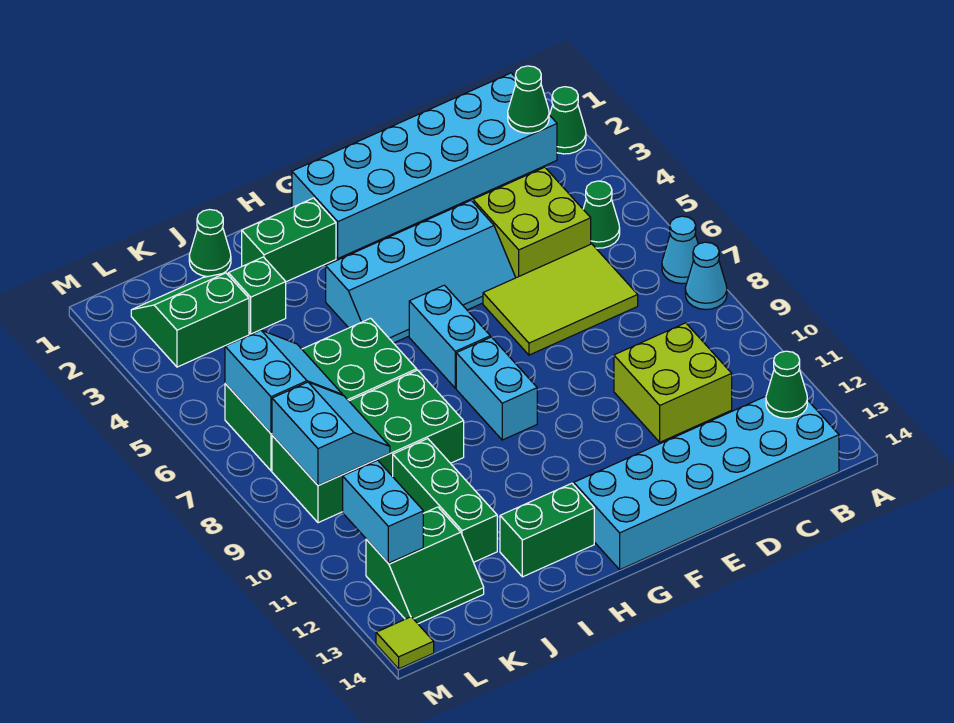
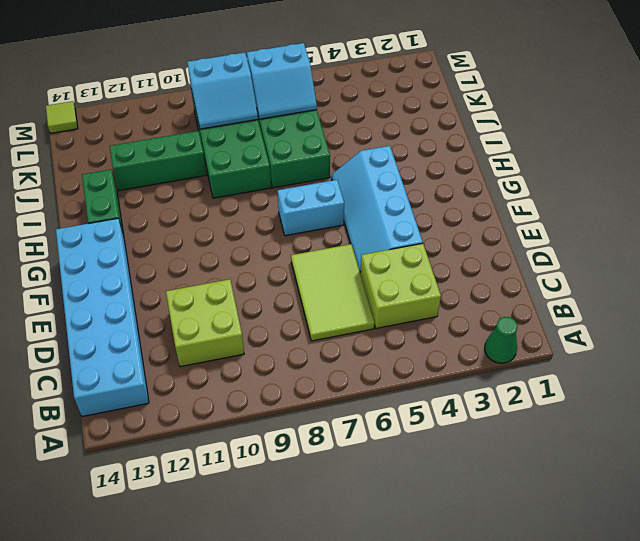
none -> cyan cone A7 level 1
none -> cyan cone A8 level 1
none -> cyan brick B1:G2 level 1

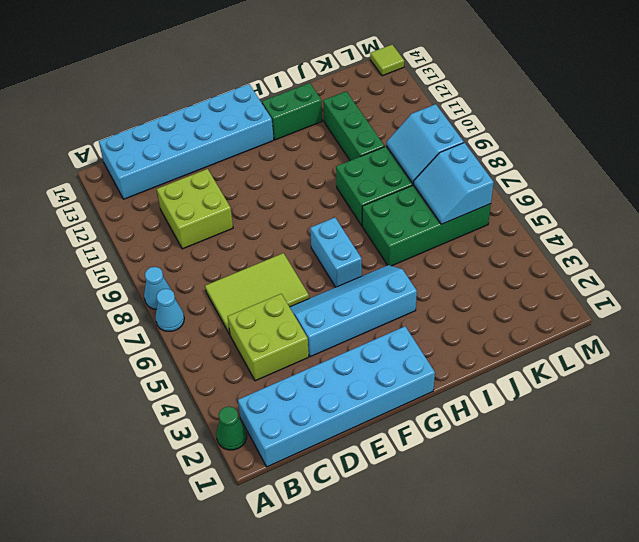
none -> green cone B5 level 1
none -> cyan brick G8:G9 level 1
none -> green brick H2:I2 level 1

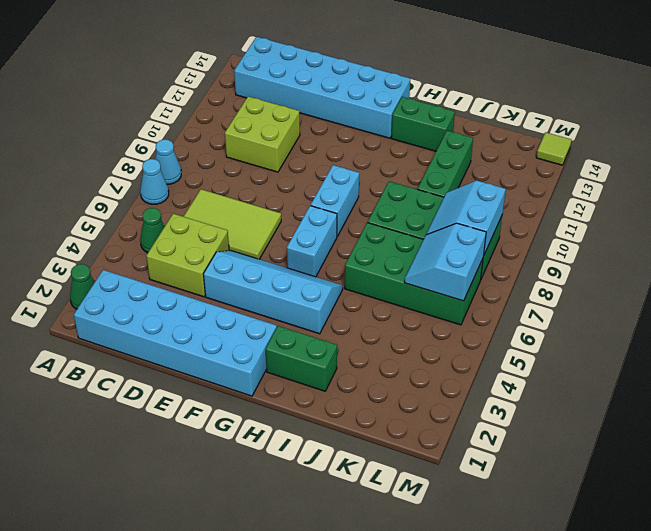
none -> green cone J1 level 1
none -> green brick J3 level 1
none -> green slope K2:L3 level 1 top 3

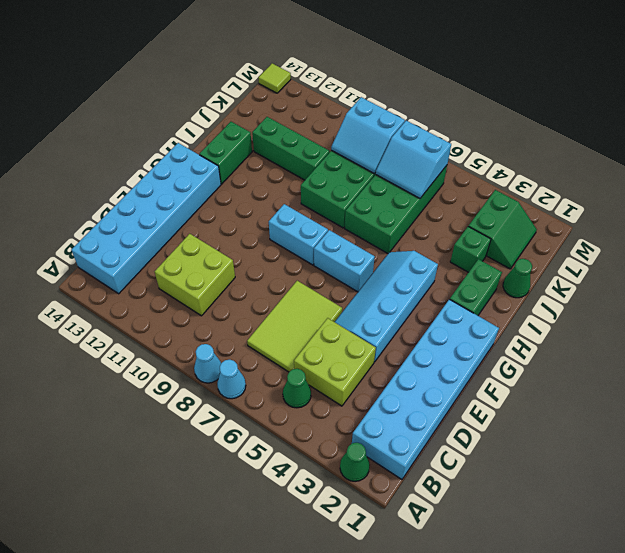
none -> green slope K12:L13 level 1 top 12
none -> green cone B2 level 2
none -> green cone B13 level 2

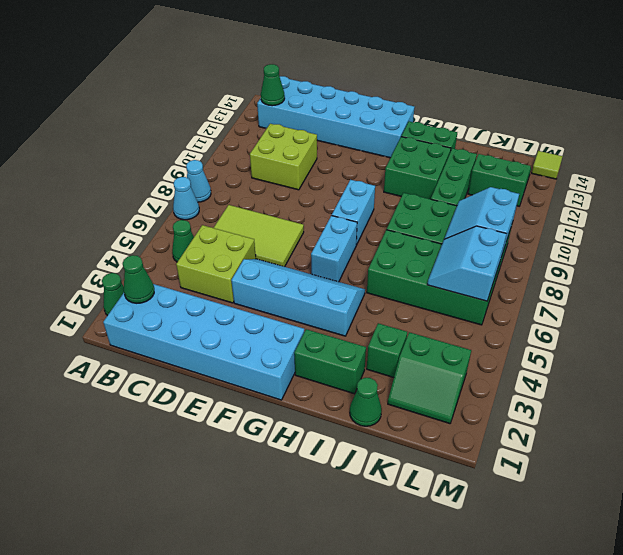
green brick H11:I12 level 1 -> none
none -> cyan brick L11:L12 level 2

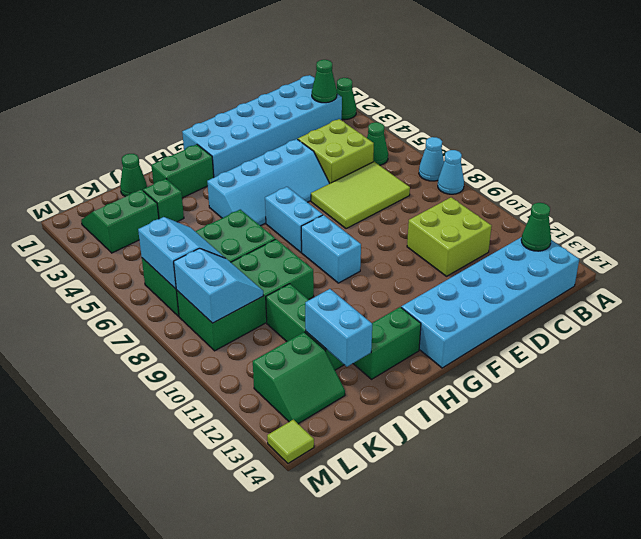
cyan brick J12:J13 level 2 -> cyan brick L11:L12 level 2

